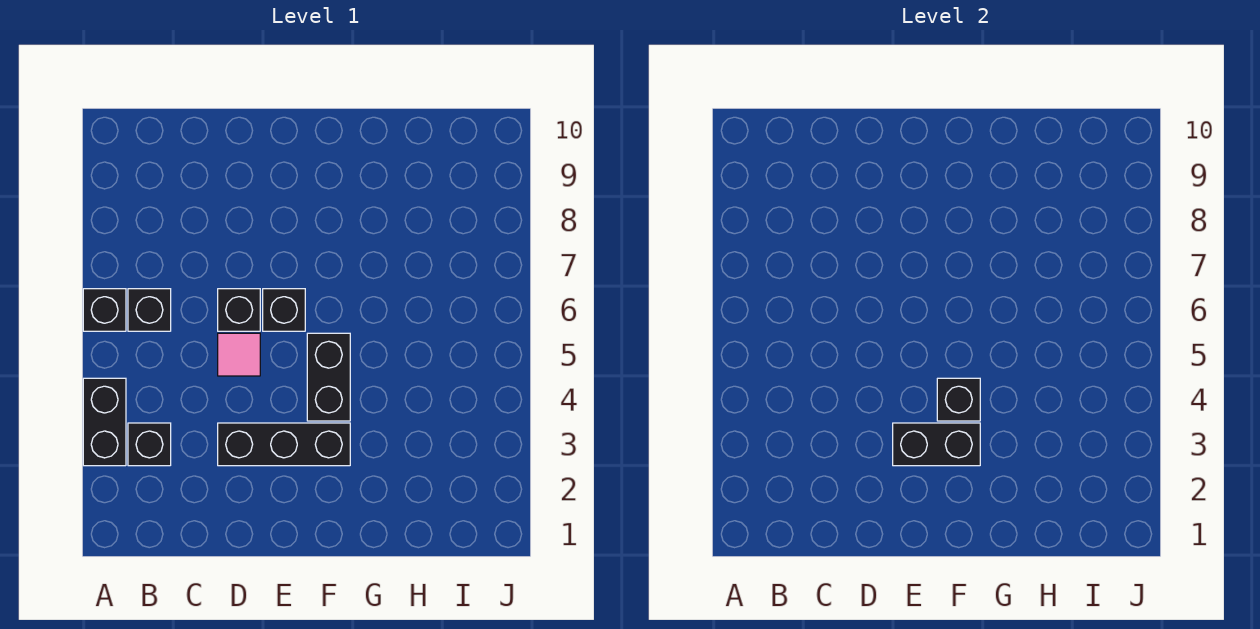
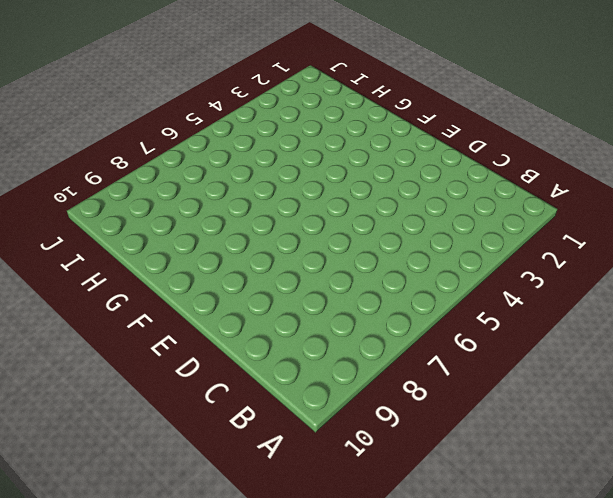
none -> black brick A3:A4 level 1
none -> black brick A6 level 1

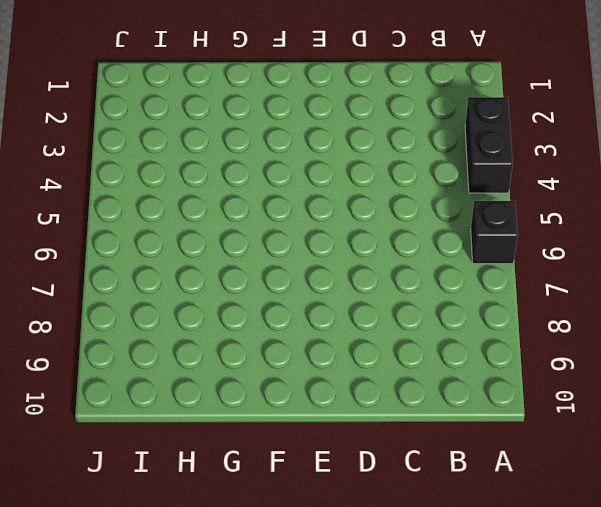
none -> black brick B3 level 1
none -> black brick B6 level 1

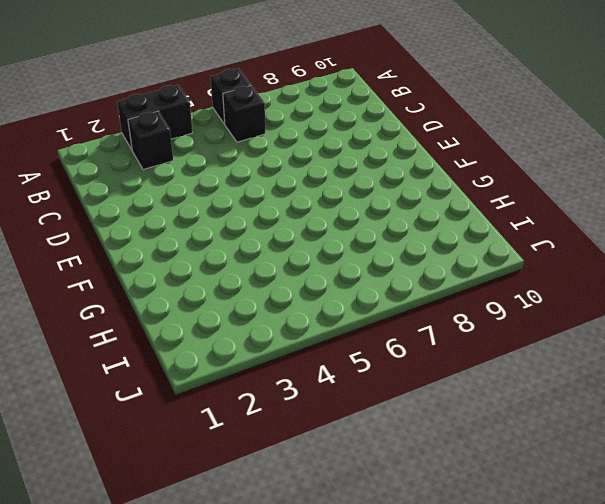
none -> black brick D3:F3 level 1
none -> pink tile D5 level 1

